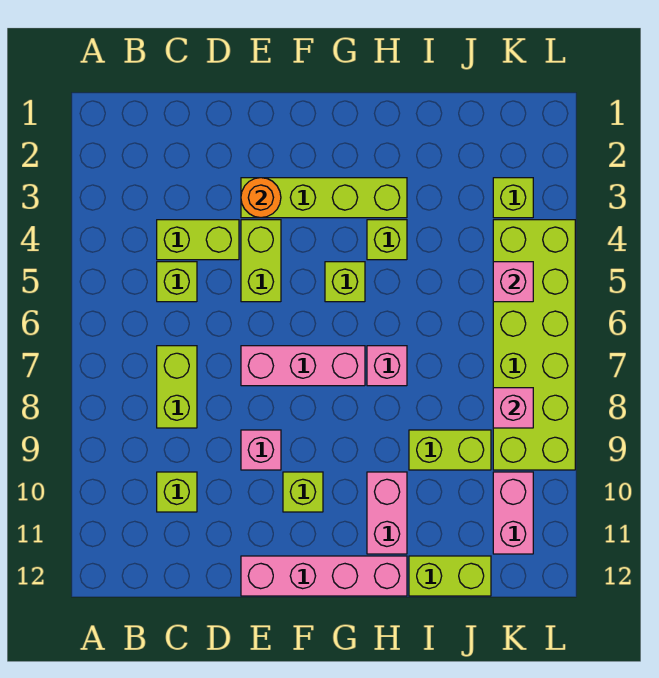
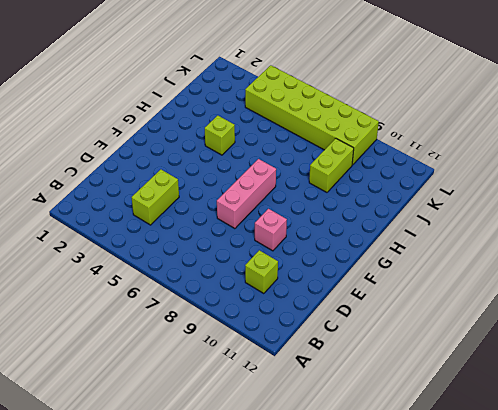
none -> lime brick C5 level 1
none -> lime brick C7:C8 level 1
none -> lime brick E3:H3 level 1

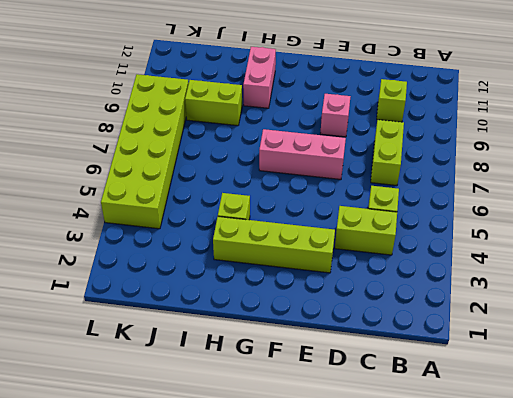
none -> lime brick E4:E5 level 1
none -> pink brick E12:H12 level 1
none -> lime brick F10 level 1

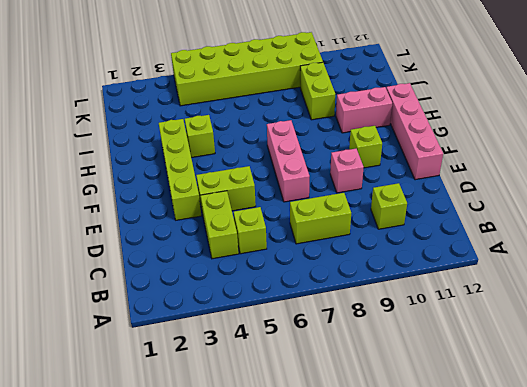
none -> lime brick G5 level 1
none -> pink brick H7 level 1
none -> lime brick I12:J12 level 1

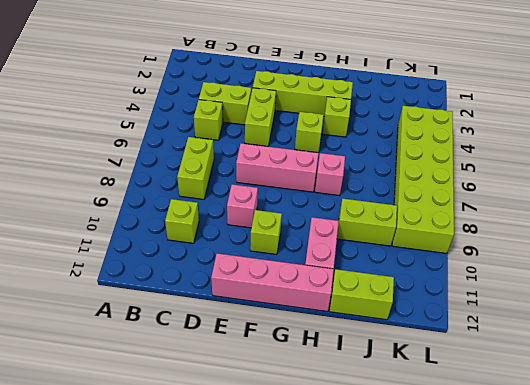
none -> lime brick K3 level 1
none -> pink brick K10:K11 level 1
none -> orange round brick E3 level 2

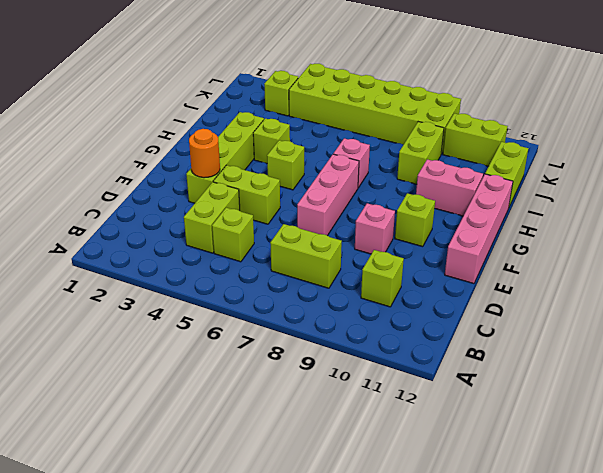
lime brick K10:K11 level 1 -> pink brick K10:K11 level 1
none -> pink brick K5 level 2
none -> pink brick K8 level 2

